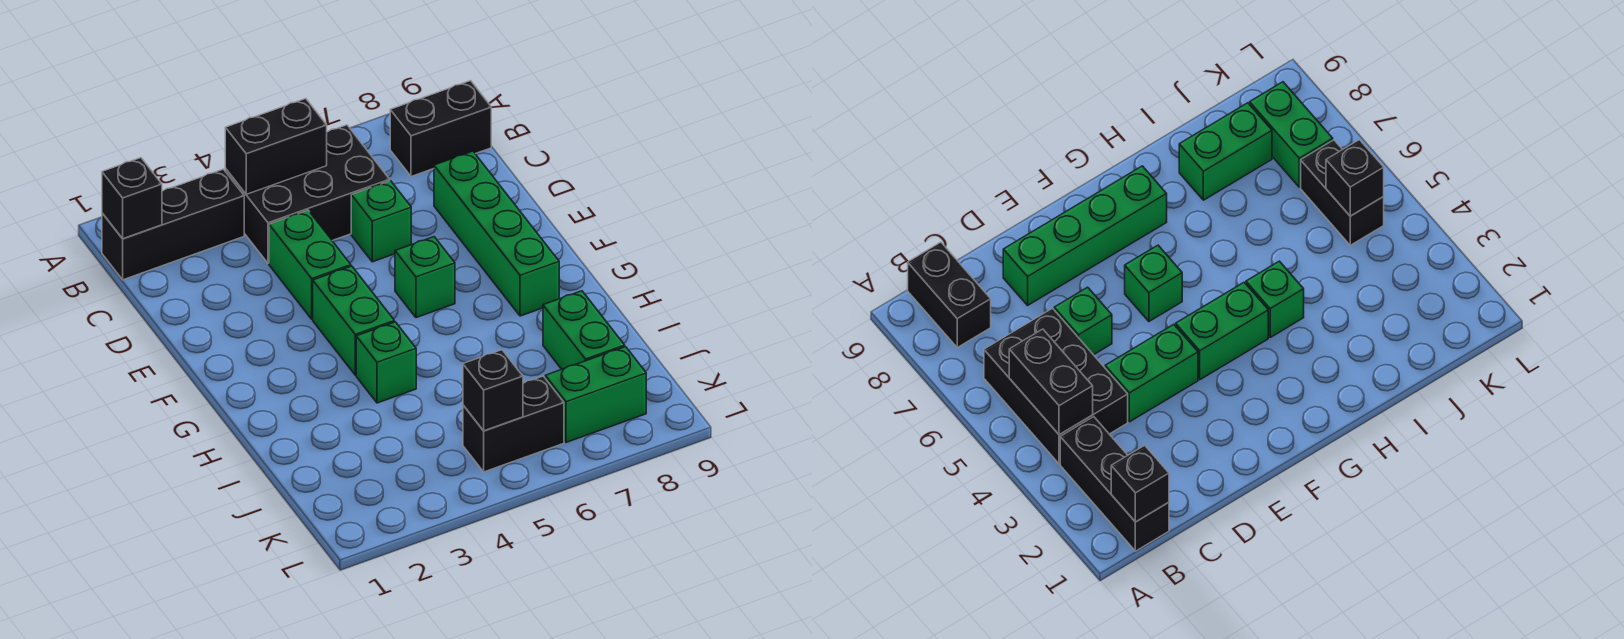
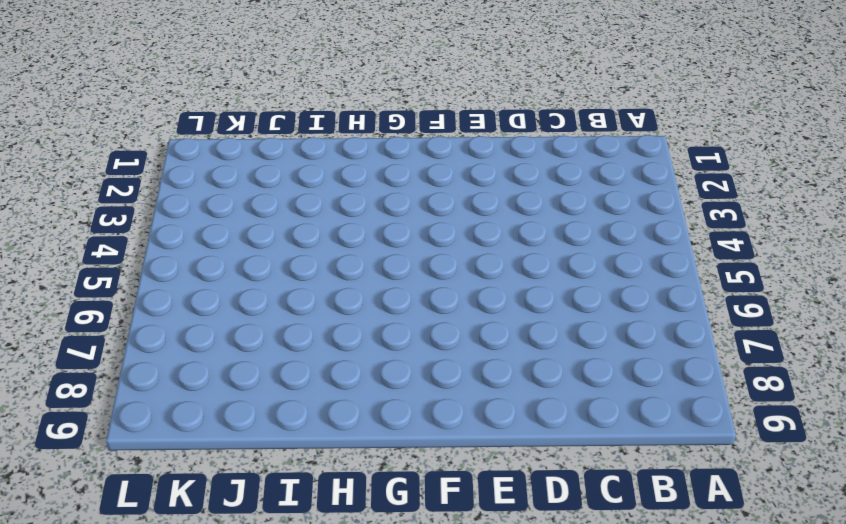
none -> black brick B1:B3 level 1
none -> black brick B4:C6 level 1
none -> black brick B8:B9 level 1

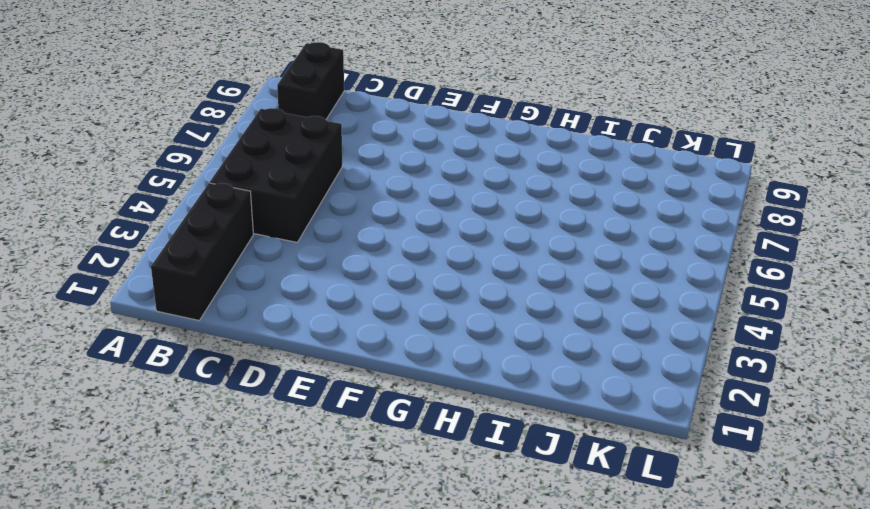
none -> green brick D4:E4 level 1
none -> green brick D6 level 1
none -> green brick D8:G8 level 1

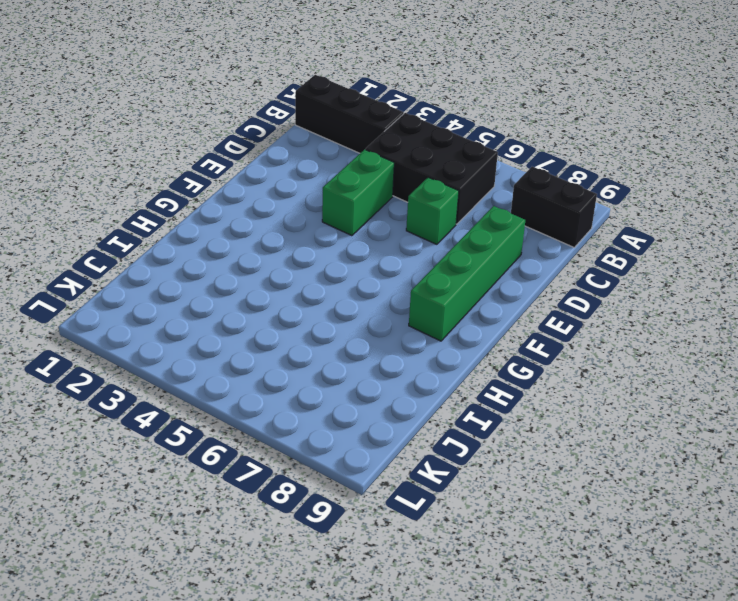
none -> green brick F4:G4 level 1
none -> green brick F6 level 1
none -> green brick H4 level 1

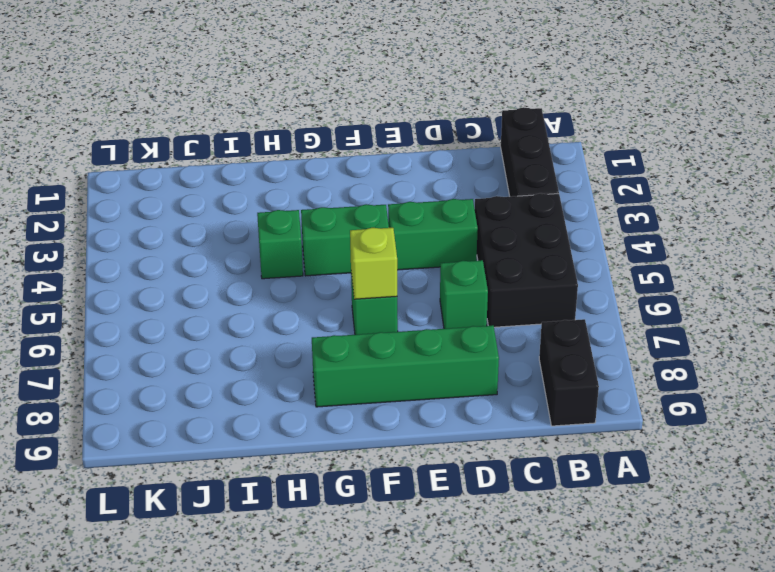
lime brick F6 level 2 -> none
none -> green brick I8:J8 level 1
none -> black brick K5:K6 level 1
none -> green brick K7:K8 level 1

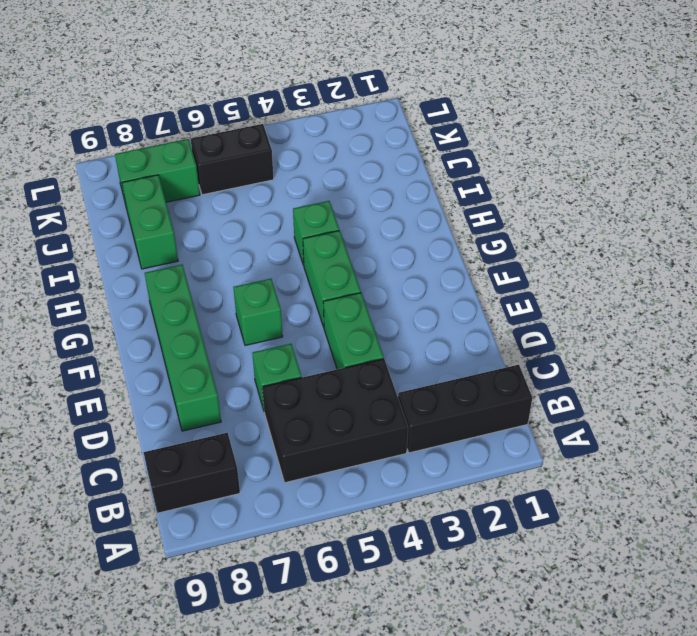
none -> black brick B1 level 2
none -> black brick B4:B5 level 2
none -> black brick K5 level 2

